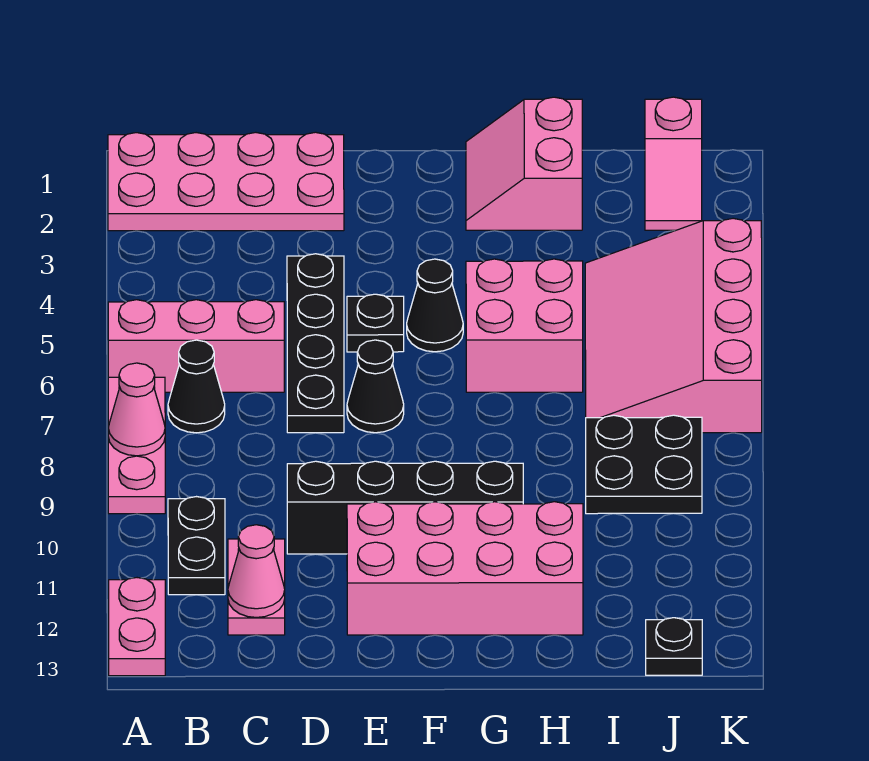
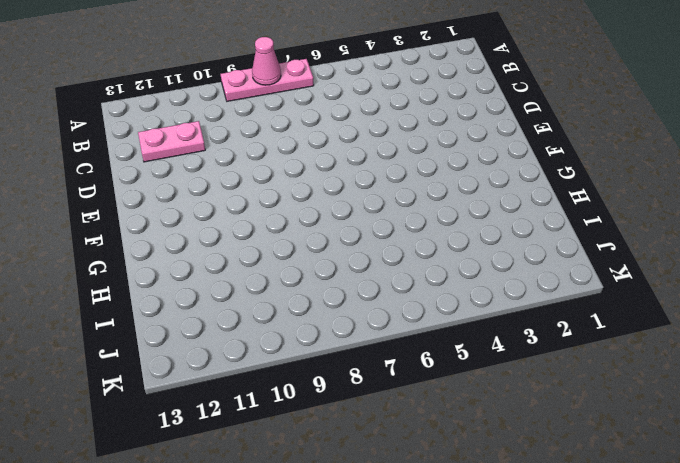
none -> pink plate A1:D2 level 1
none -> pink brick A6:C6 level 1
none -> pink plate A12:A13 level 1

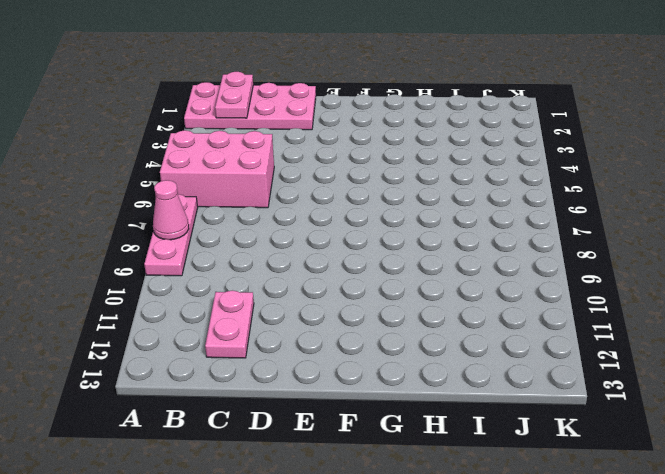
pink brick A5:C6 level 1 -> pink brick A6:C6 level 1
pink plate B1:B2 level 2 -> pink plate A12:A13 level 1
none -> black cone B7 level 1
none -> black plate B10:B11 level 1
none -> black plate D4:D7 level 1

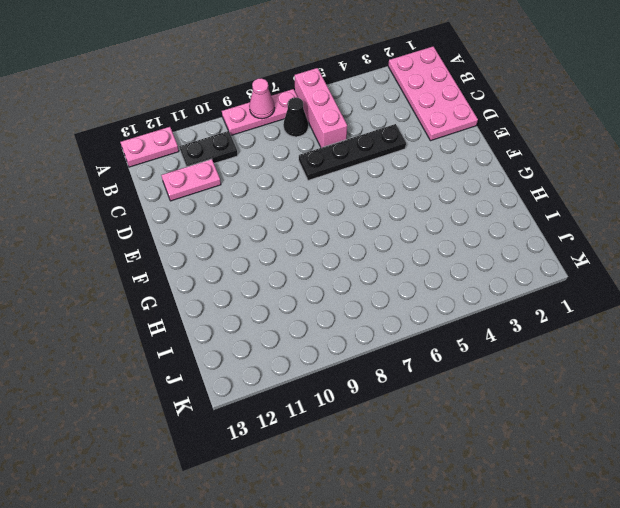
none -> black brick D10:G10 level 1
none -> black plate E5 level 1
none -> black cone E7 level 1

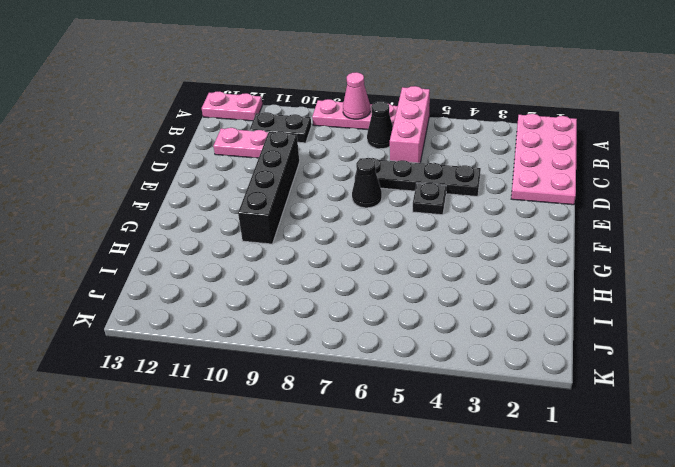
none -> pink brick E11:H12 level 1
none -> black cone F5 level 1
none -> pink slope G1:H2 level 1 top H

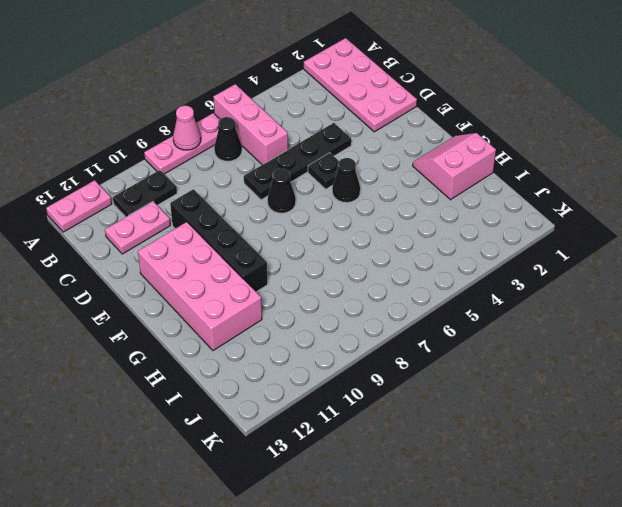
none -> pink brick G5:H6 level 1
none -> pink slope I4:K7 level 1 top K
none -> black plate I8:J9 level 1

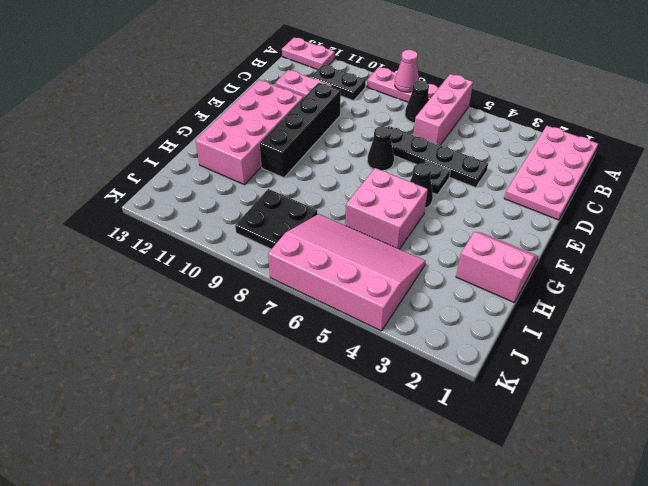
none -> pink slope J1:J2 level 1 top 1
none -> black plate J13 level 1
none -> pink cone C12 level 2

